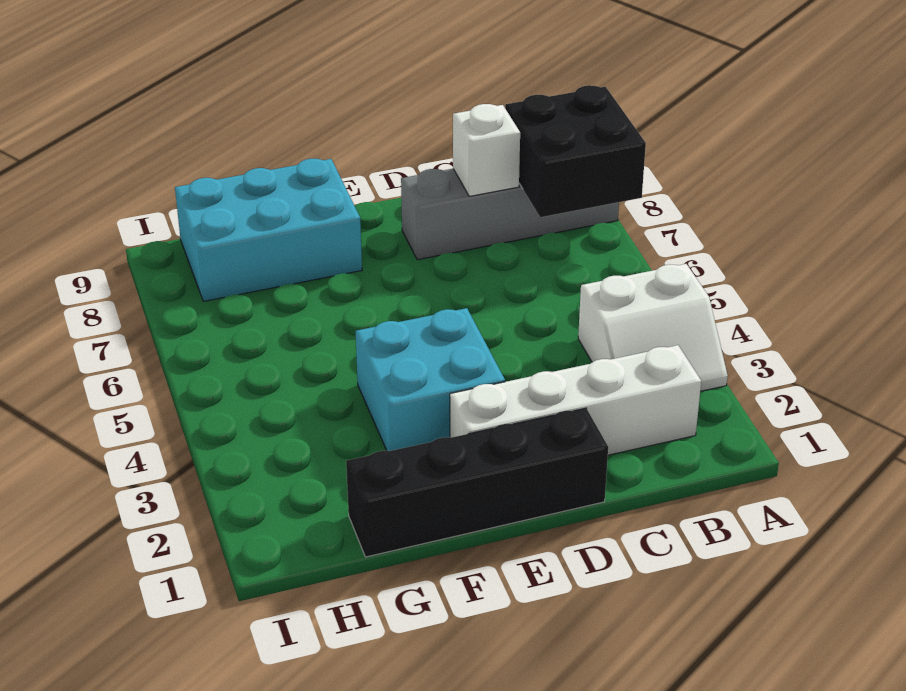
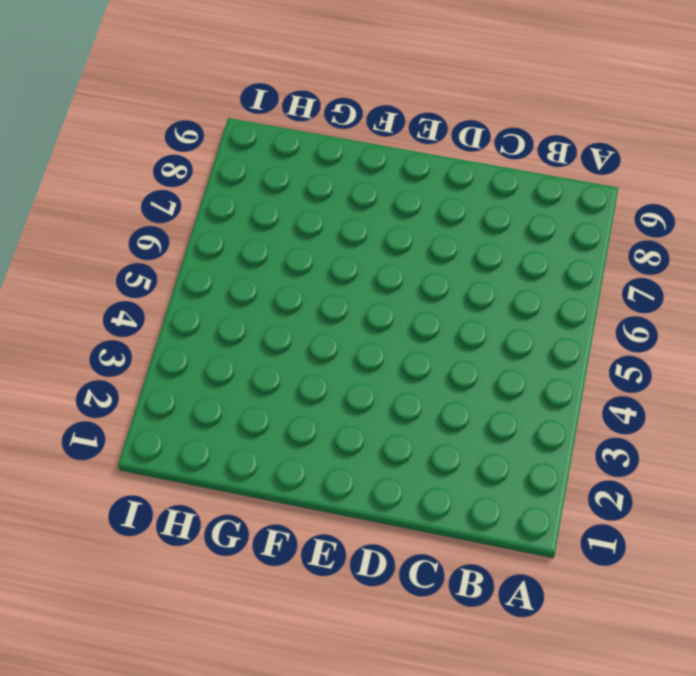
none -> white slope A3:B4 level 1 top 4
none -> grey brick A8:D8 level 1

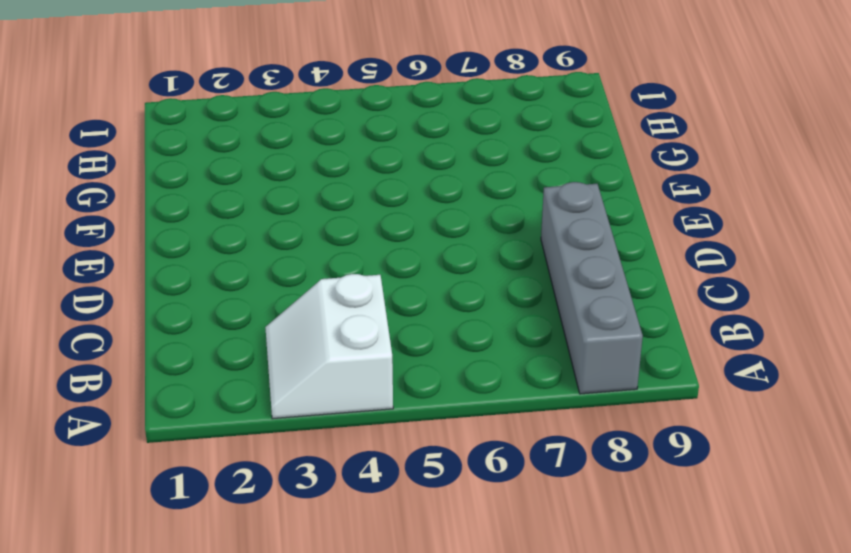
none -> white brick B2:E2 level 1
none -> black brick D1:G1 level 1

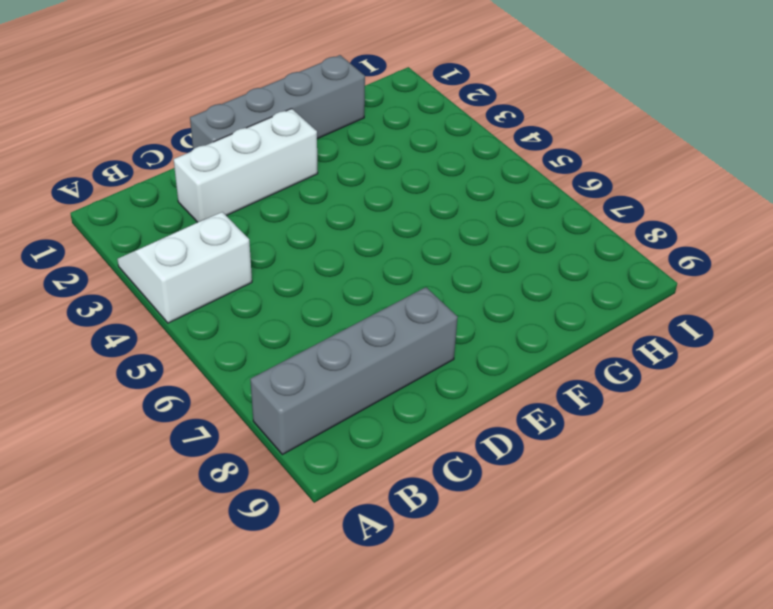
white brick C2:E2 level 1 -> white brick B2:E2 level 1
grey brick D1:G1 level 1 -> black brick D1:G1 level 1
none -> cyan brick E3:F4 level 1
none -> cyan brick F8:H9 level 1

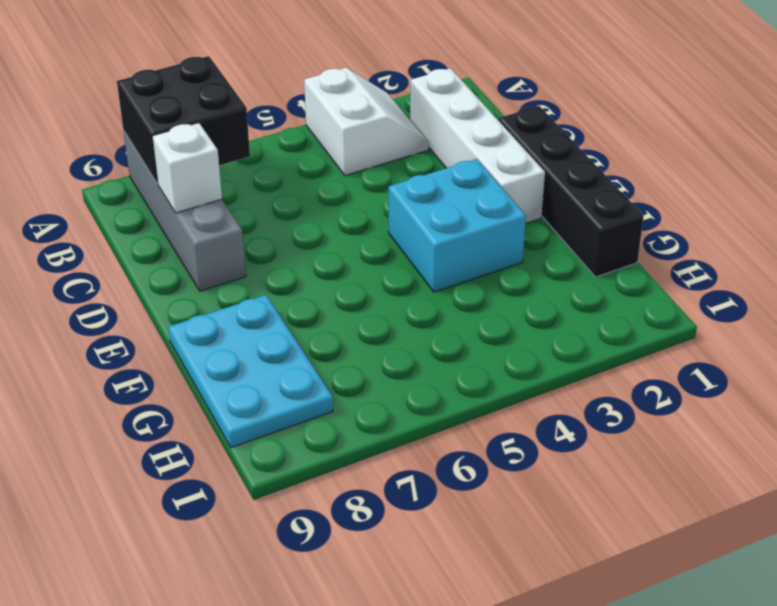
cyan plate F8:H9 level 1 -> cyan brick F8:H9 level 1

